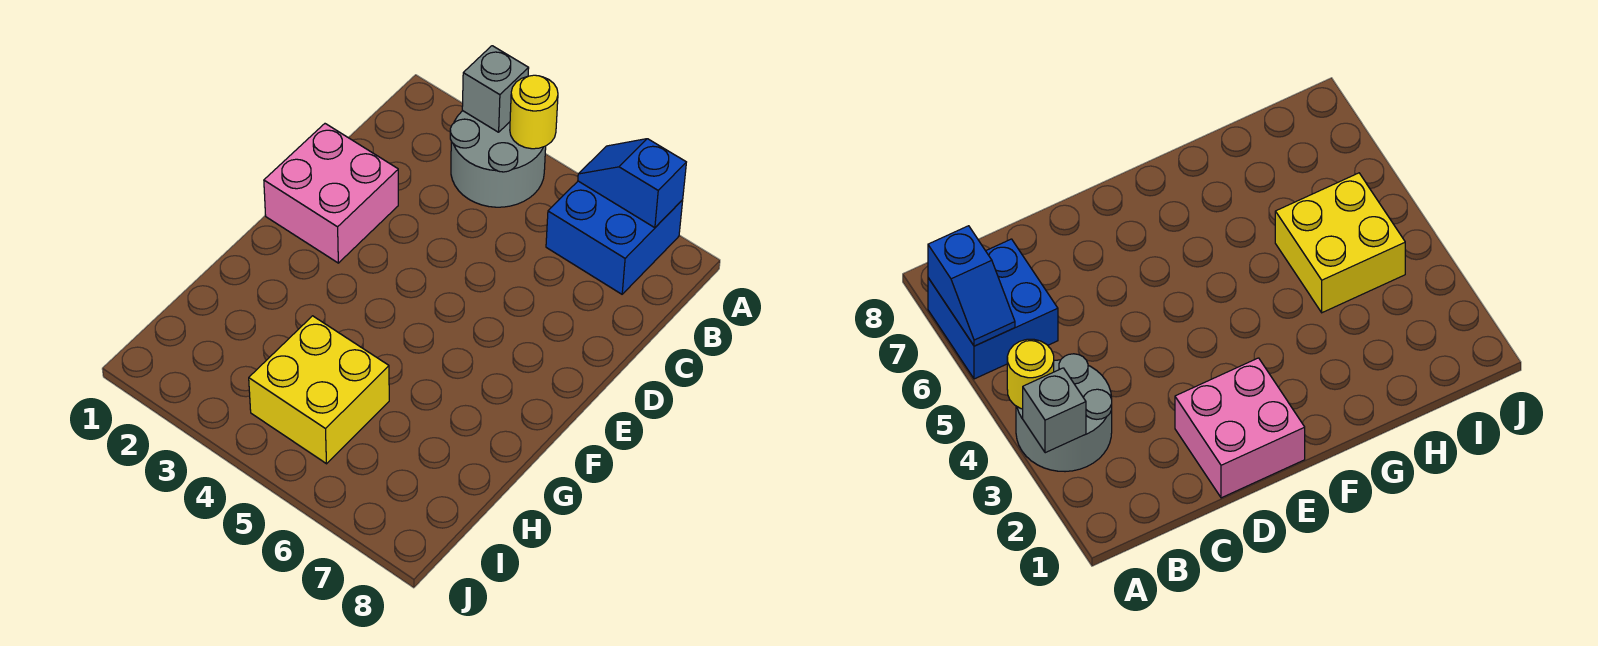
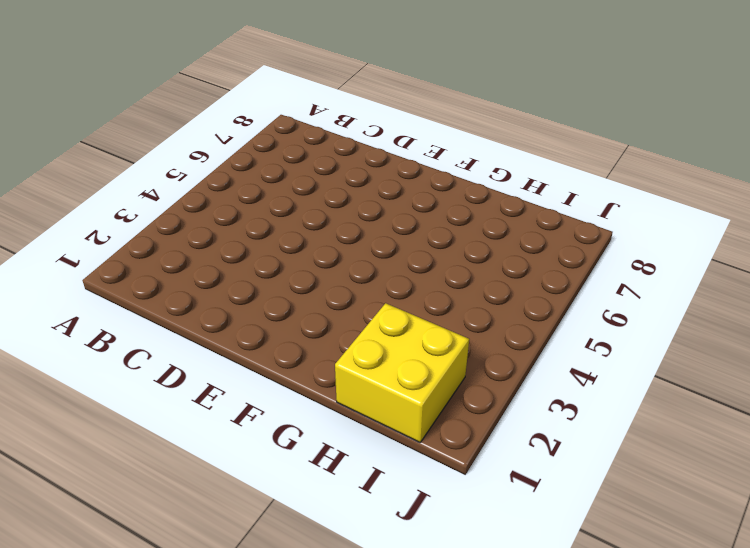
yellow brick H1:I2 level 1 -> yellow brick H4:I5 level 1
none -> grey round brick A3:B4 level 1
none -> blue brick A6:B7 level 1

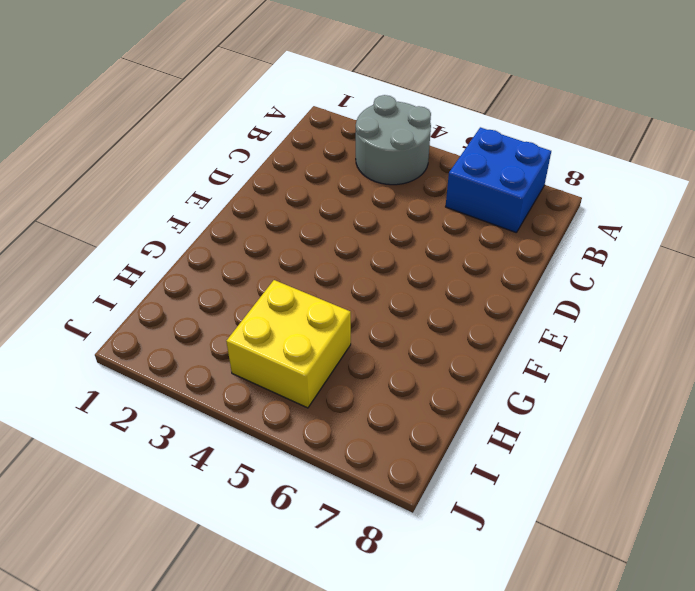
none -> pink brick D1:E2 level 1
none -> grey brick A3 level 2

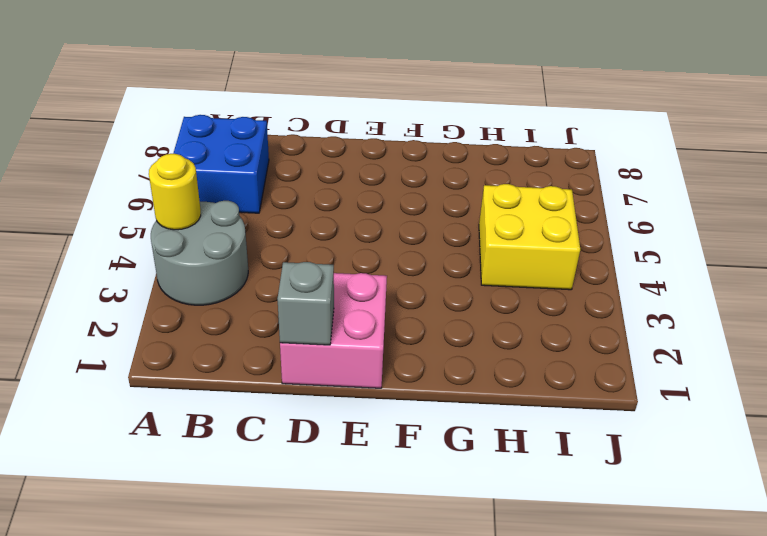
grey brick D1 level 2 -> grey brick A3 level 2
none -> blue slope A6:A7 level 2 top 7

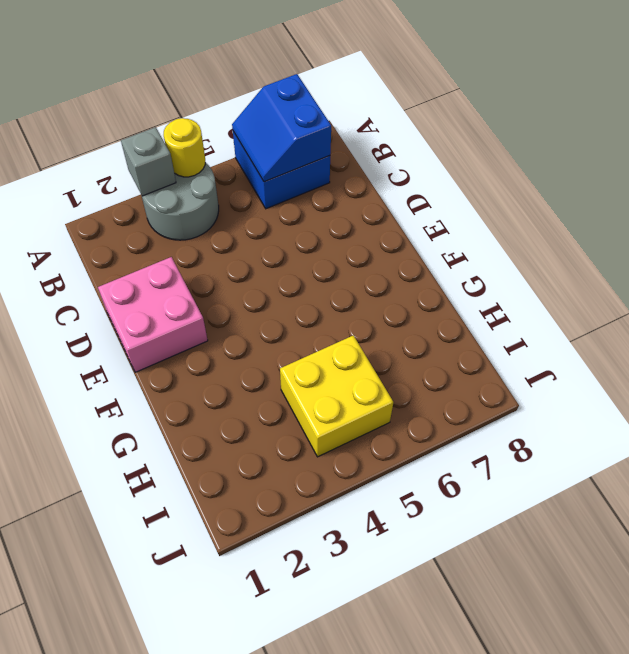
blue slope A6:B7 level 2 top 7 -> blue slope A6:A7 level 2 top 7

